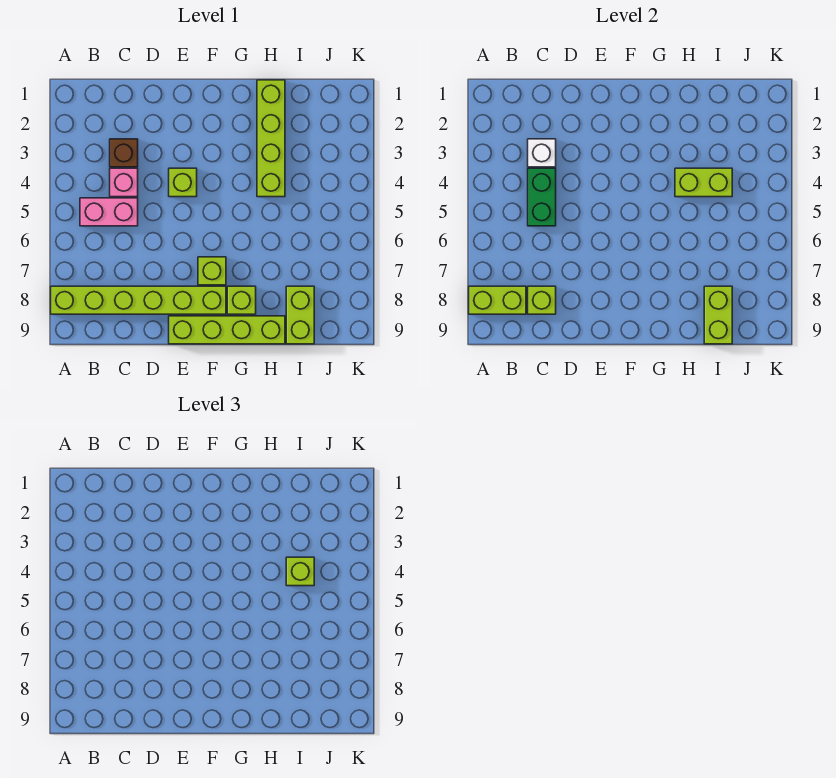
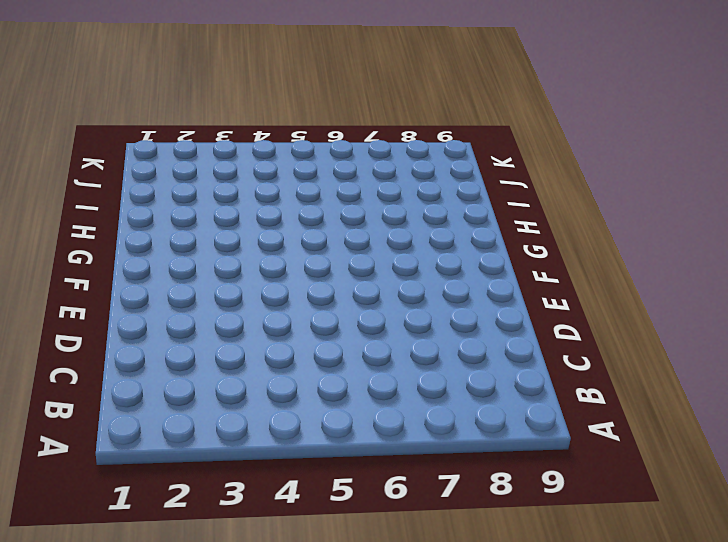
none -> lime brick A8:F8 level 1
none -> pink brick B5:C5 level 1
none -> brown brick C3 level 1

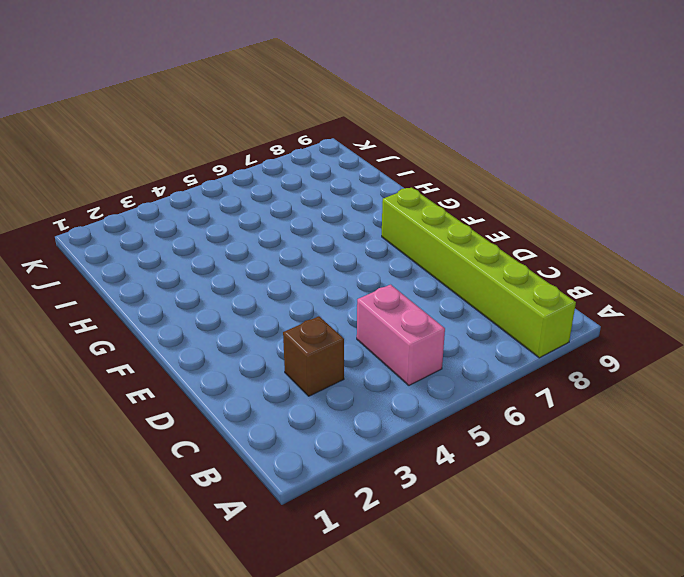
none -> pink brick C4 level 1
none -> lime brick E4 level 1
none -> lime brick E9:H9 level 1

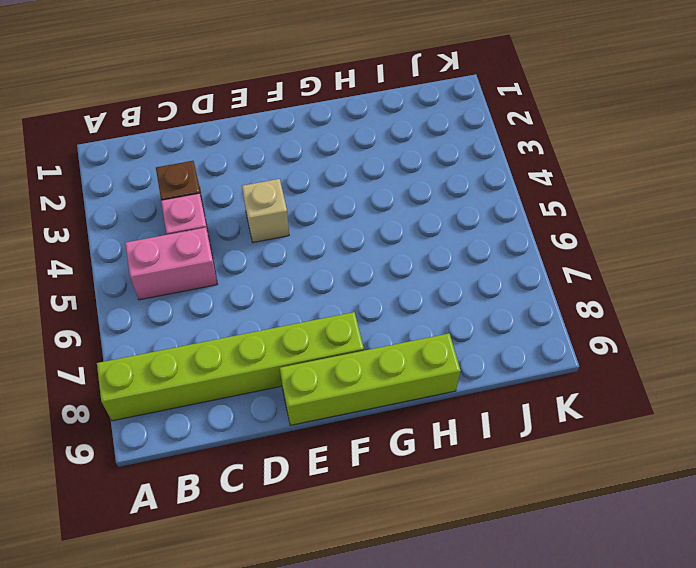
tan brick E4 level 1 -> lime brick E4 level 1
none -> lime brick F7 level 1
none -> lime brick G8 level 1
none -> lime brick H1:H4 level 1

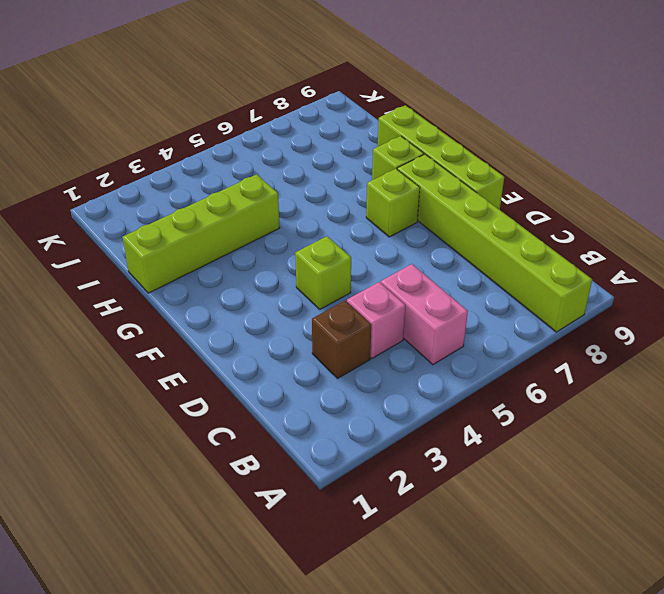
none -> lime brick I8:I9 level 1
none -> lime brick A8:B8 level 2
none -> white brick C3 level 2

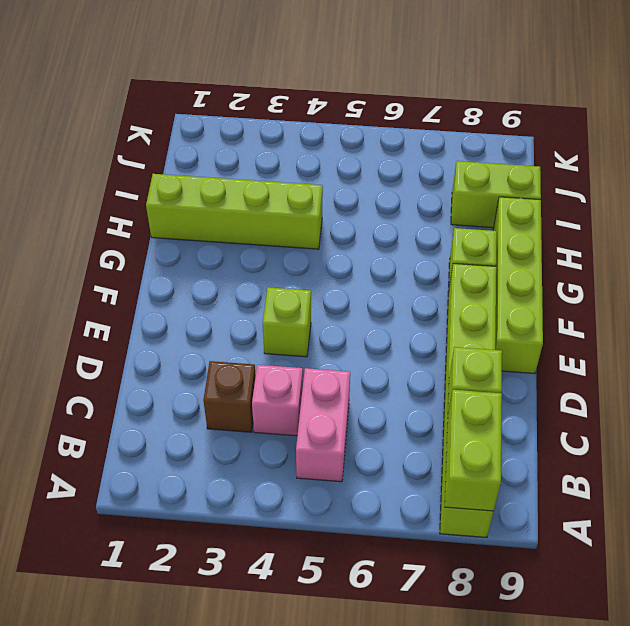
none -> lime brick F7 level 1
none -> white brick C3 level 2
none -> green brick C4:C5 level 2

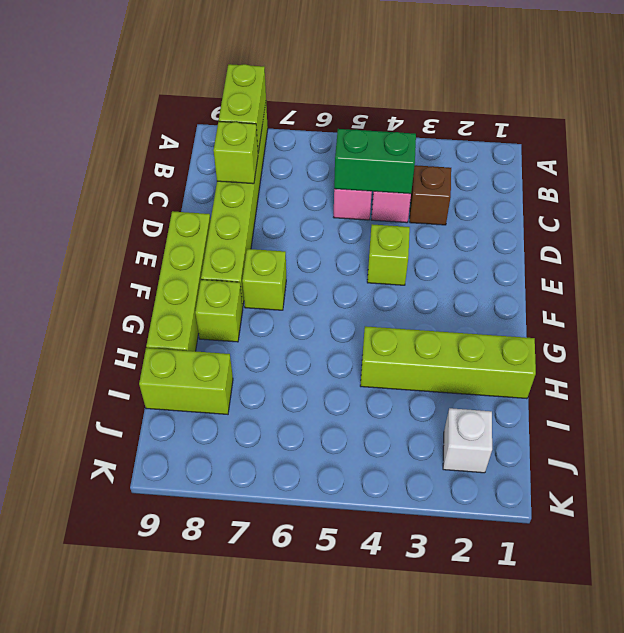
white brick J2 level 1 -> white brick C3 level 2
none -> lime brick H4:I4 level 2
none -> lime brick I8:I9 level 2
none -> lime brick I4 level 3

